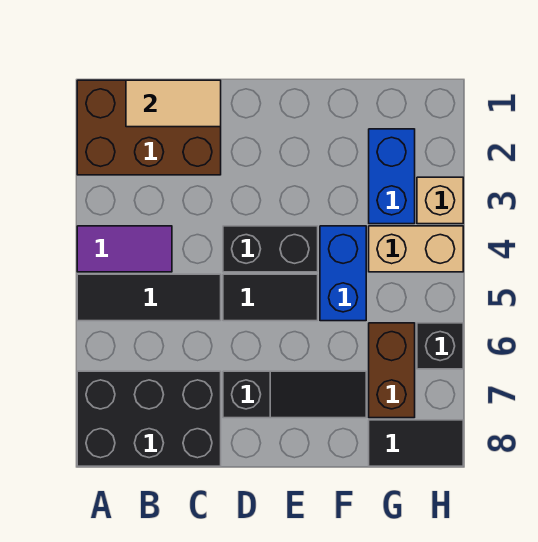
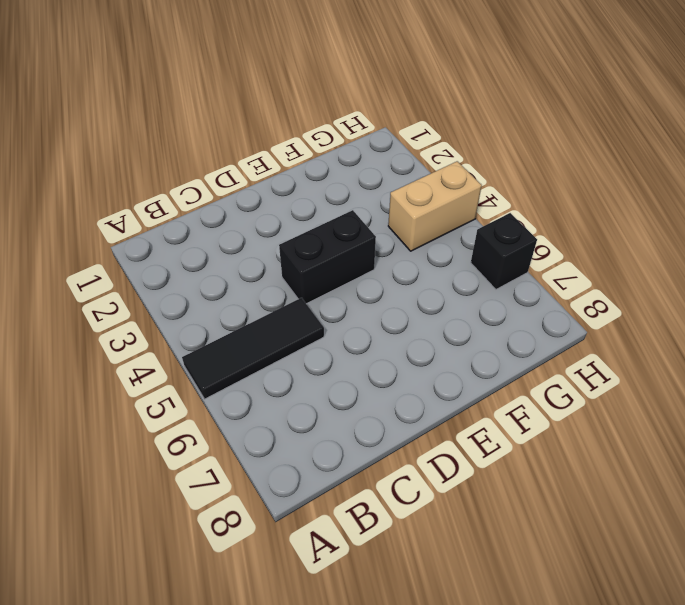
none -> brown brick A1:C2 level 1
none -> purple tile A4:B4 level 1
none -> black brick A7:C8 level 1

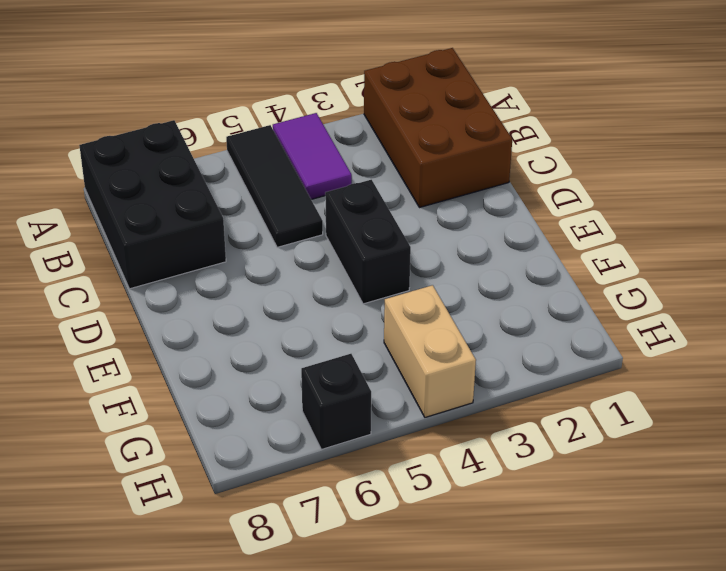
none -> black tile D5:E5 level 1
none -> black slope D7:F7 level 1 top D
none -> blue brick F4:F5 level 1

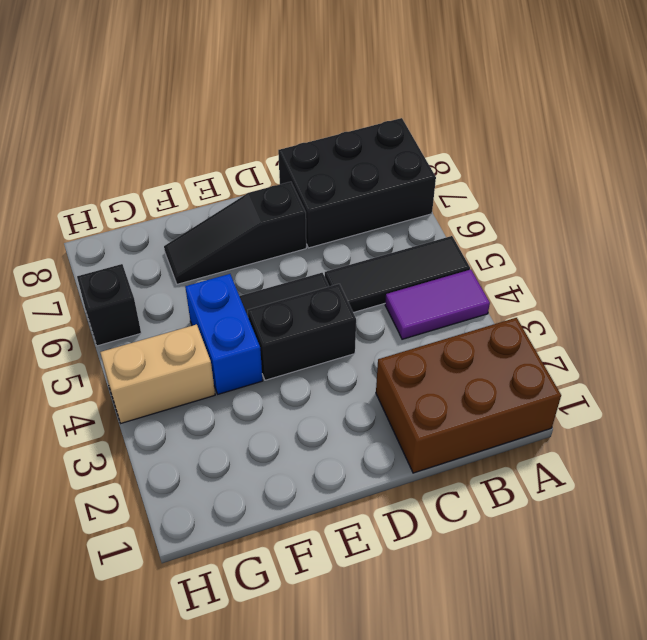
none -> blue brick G2:G3 level 1
none -> brown brick G6:G7 level 1
none -> black tile G8:H8 level 1

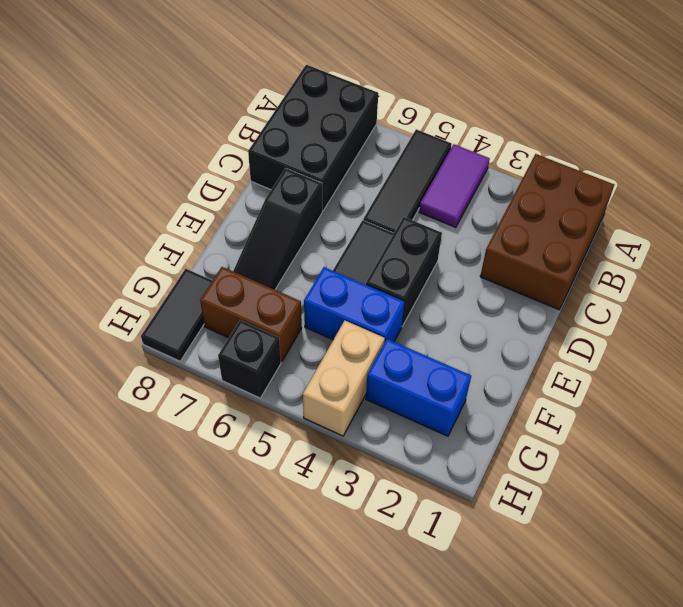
none -> tan brick H3 level 1
none -> tan tile B1:C1 level 2

